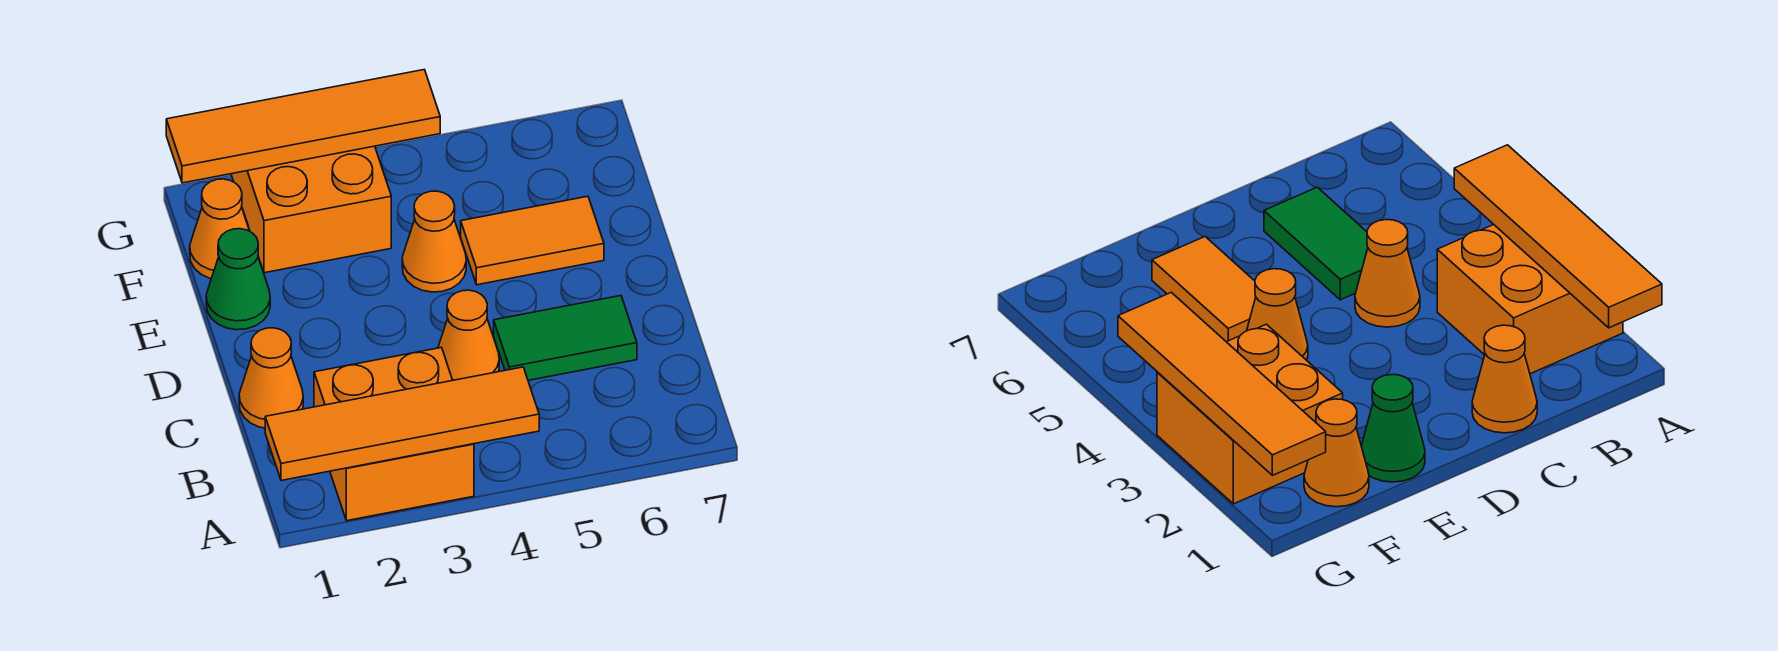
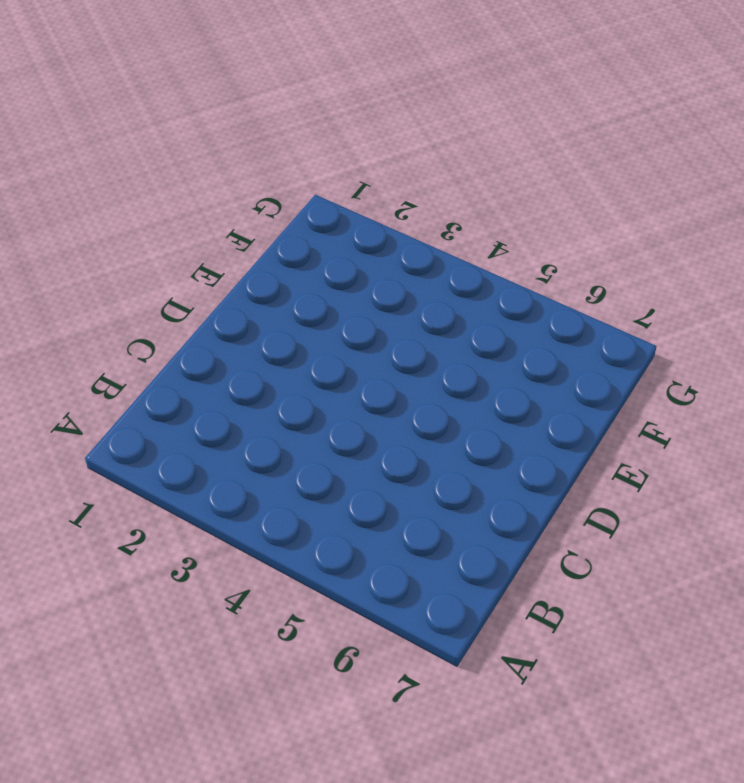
none -> orange brick A2:B3 level 1
none -> orange cone C1 level 1

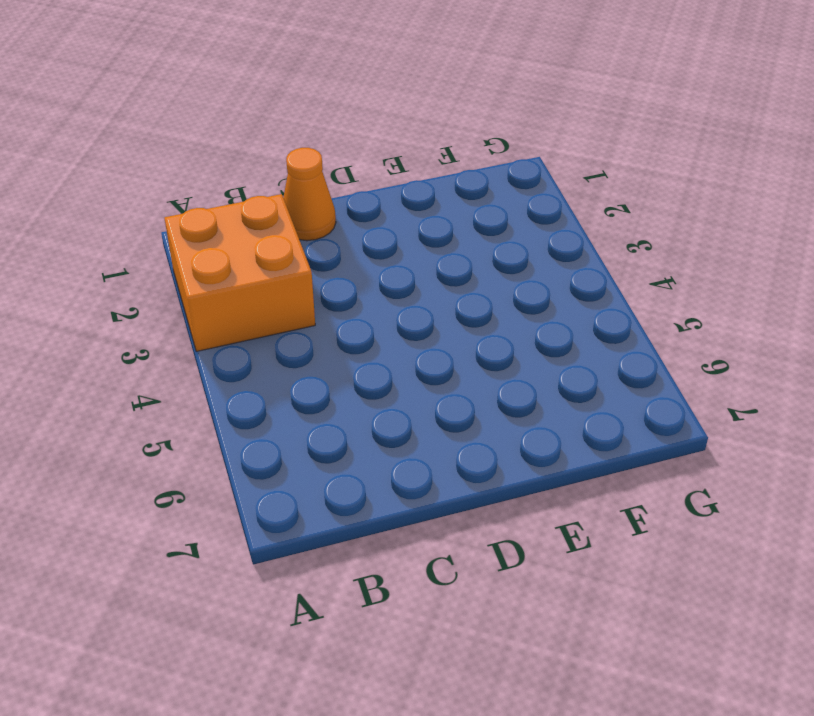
none -> orange cone C4 level 1
none -> green tile C5:C6 level 1

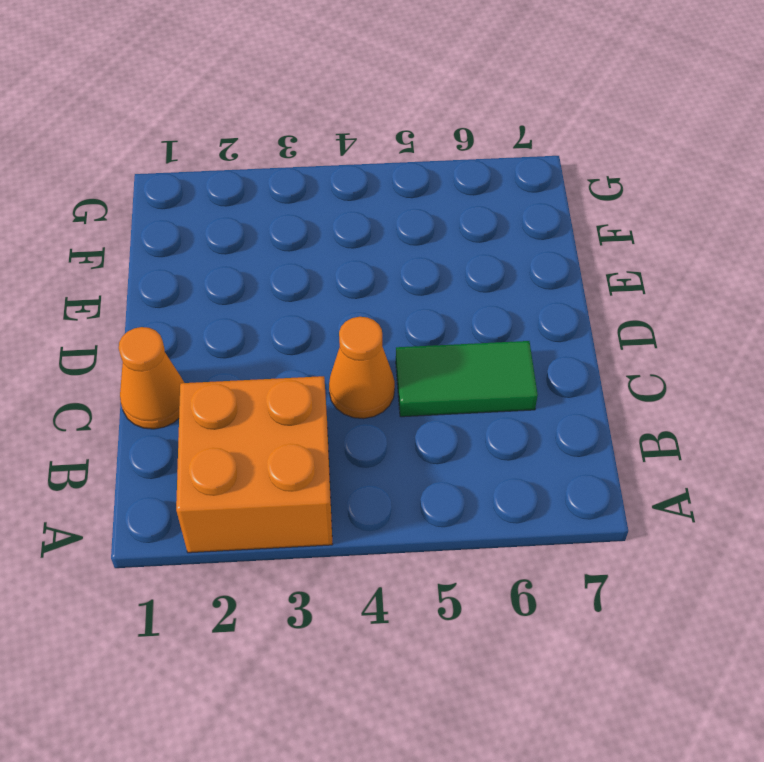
none -> green cone E1 level 1
none -> orange cone E4 level 1

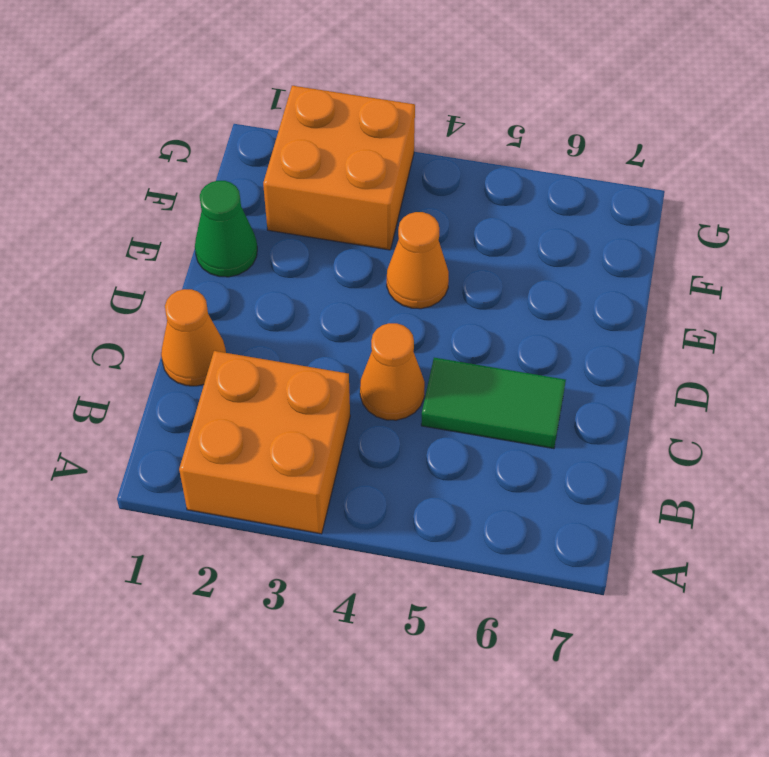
none -> orange tile E5:E6 level 1
none -> orange cone F1 level 1

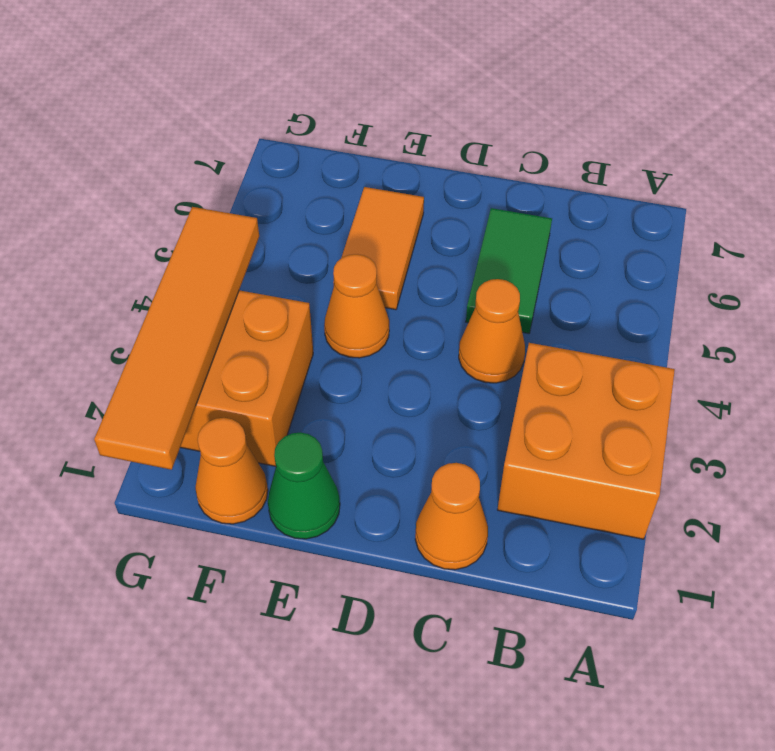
none -> orange tile A1:A4 level 2

